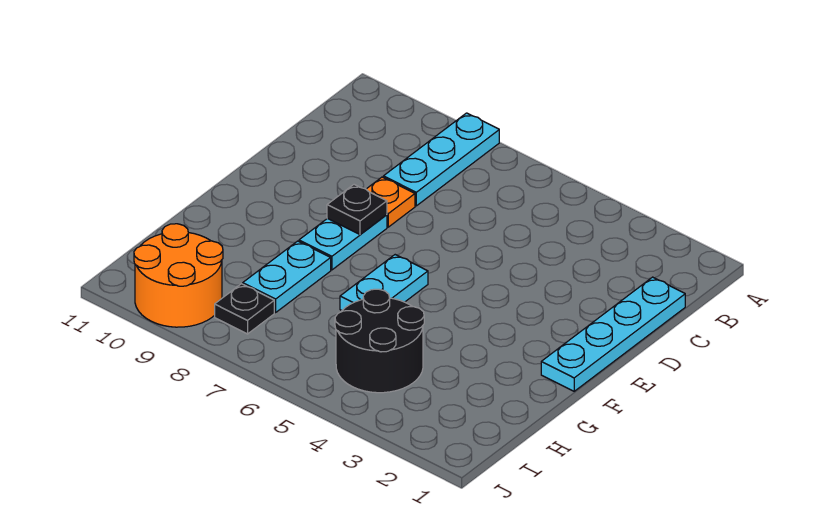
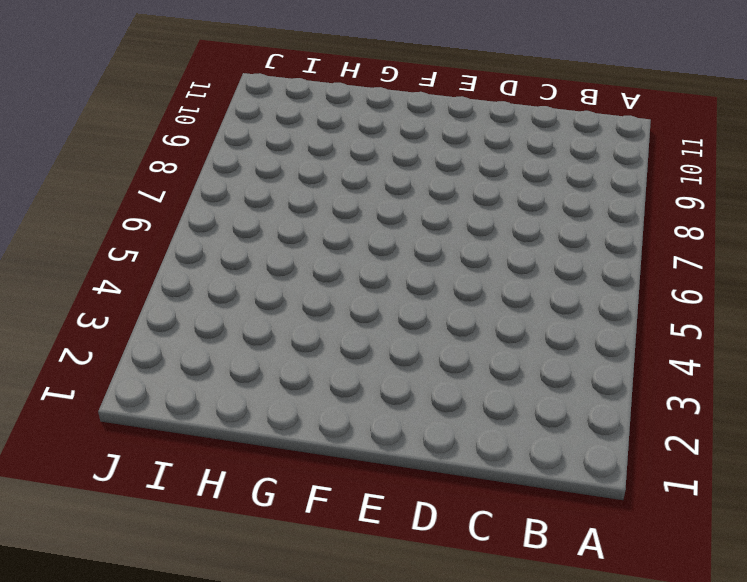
none -> cyan plate A8:C8 level 1
none -> cyan plate C1:F1 level 1

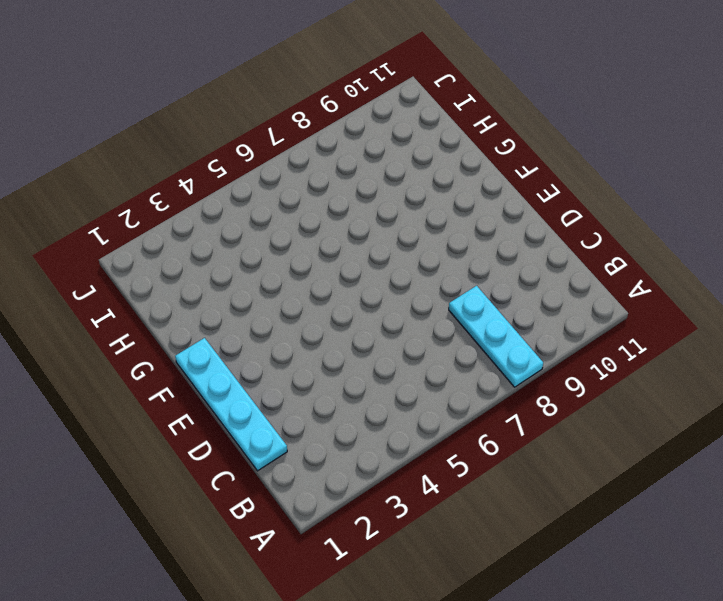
none -> orange plate D8 level 1
none -> cyan plate E8:F8 level 1

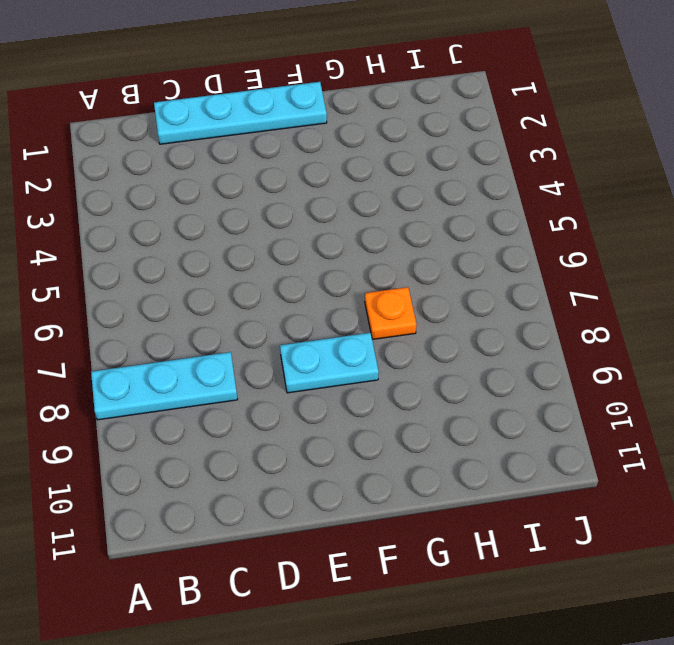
orange plate G7 level 1 -> orange plate D8 level 1
none -> cyan plate F6:G6 level 1
none -> cyan plate G8:H8 level 1

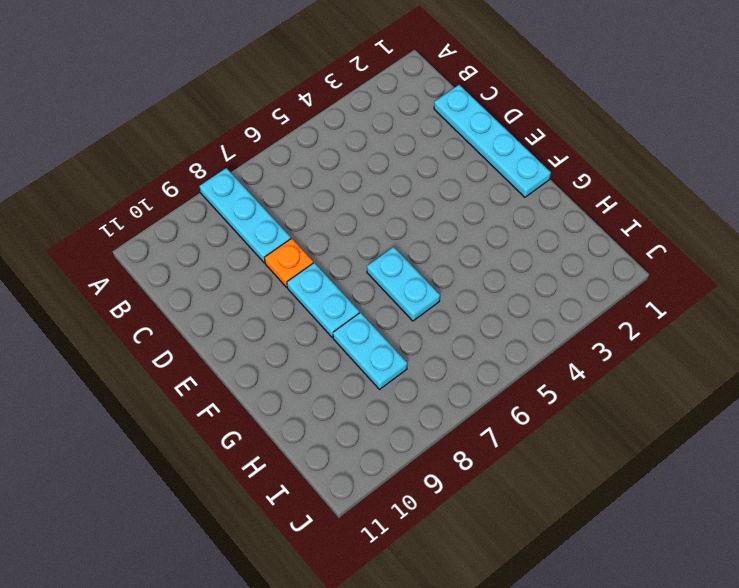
none -> black round brick H4:I5 level 1
none -> black plate I8 level 1

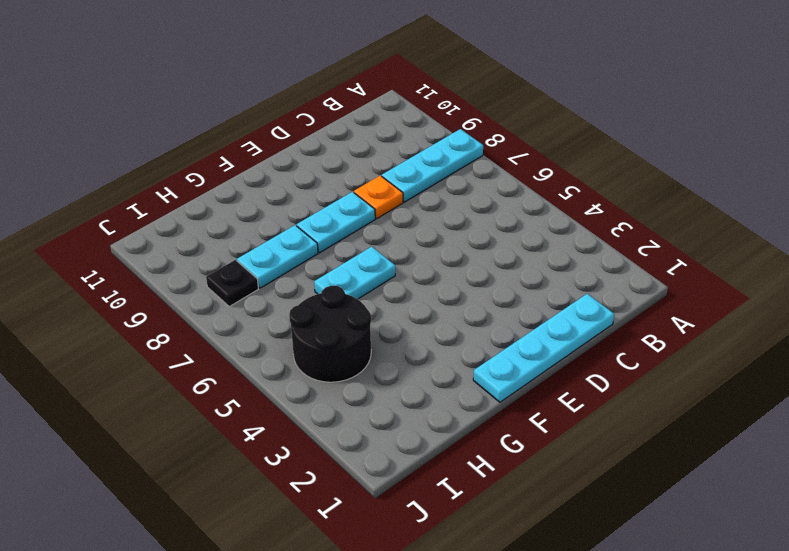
none -> orange round brick I9:J10 level 1
none -> black plate E8 level 2

